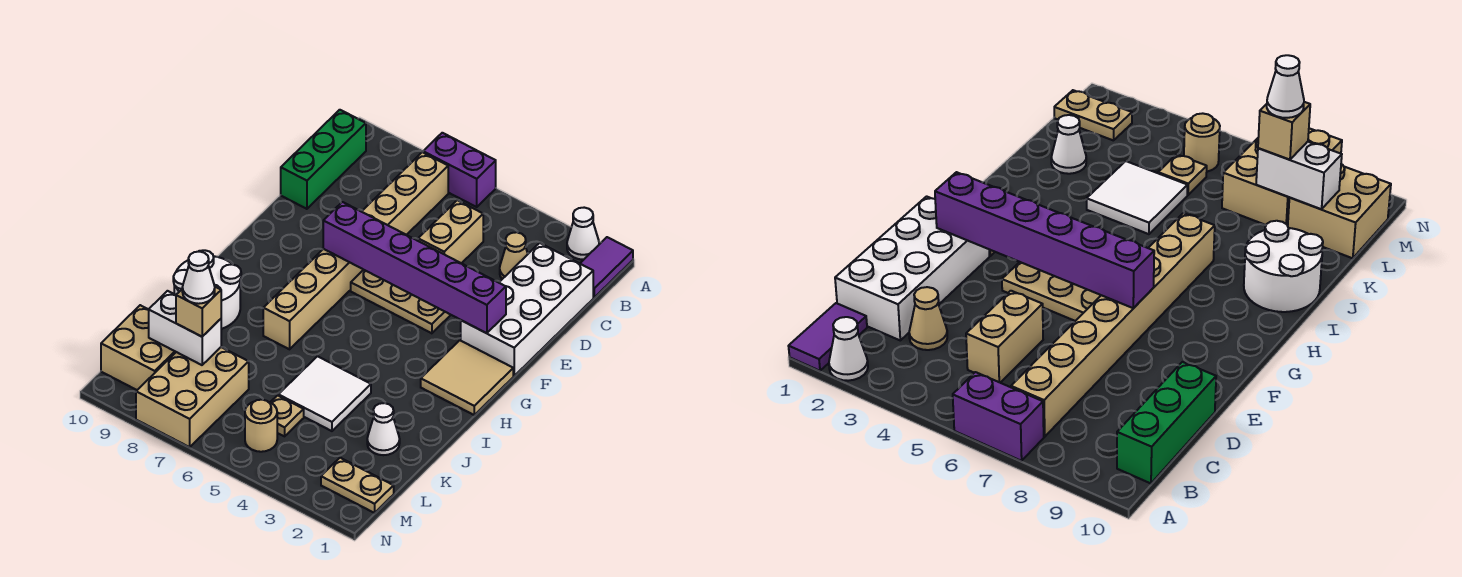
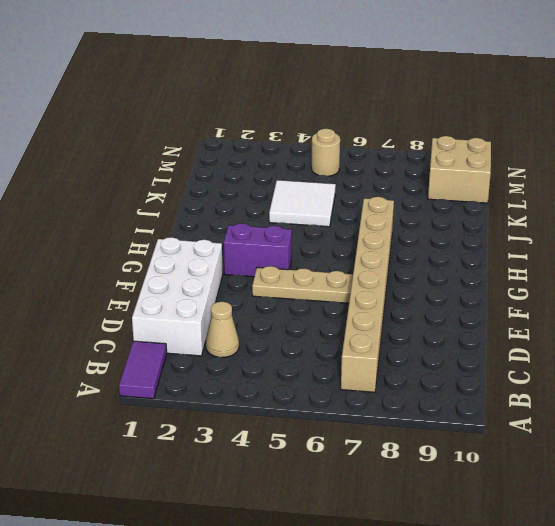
purple brick G3:G4 level 1 -> purple brick A6:A7 level 1
none -> white cone A2 level 1
none -> green brick B10:D10 level 1
none -> tan brick C5:D5 level 1

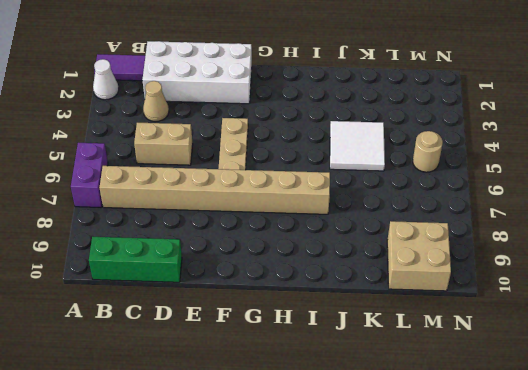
none -> tan tile G1:H2 level 1
none -> white round brick I9:J10 level 1
none -> white cone K2 level 1

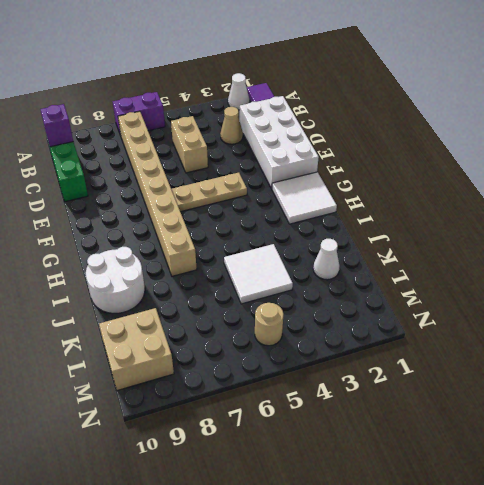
purple brick B10 level 2 -> none
white tile G1:H2 level 1 -> tan tile G1:H2 level 1
none -> tan plate L5 level 1
none -> tan brick L7:N8 level 1
none -> tan plate M1:M2 level 1

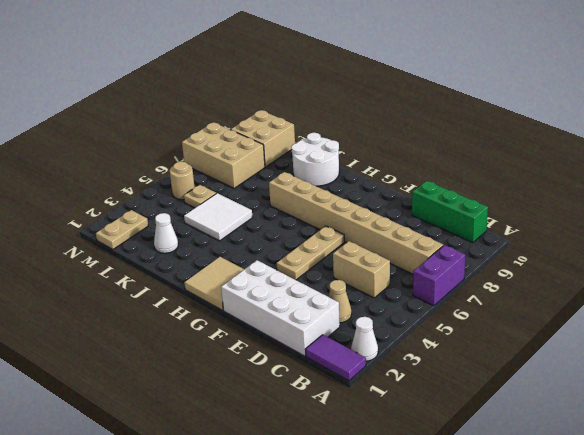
none -> purple brick F2:F7 level 2
none -> white brick L8:L9 level 2
none -> tan brick L8 level 3

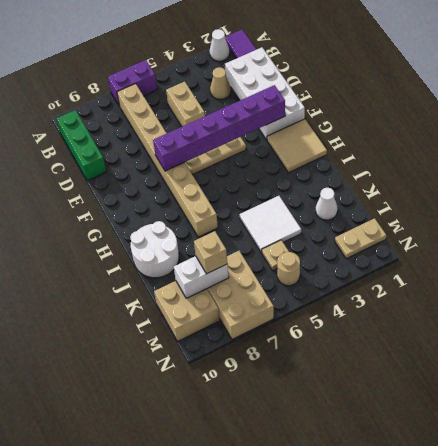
none -> white cone L8 level 4

